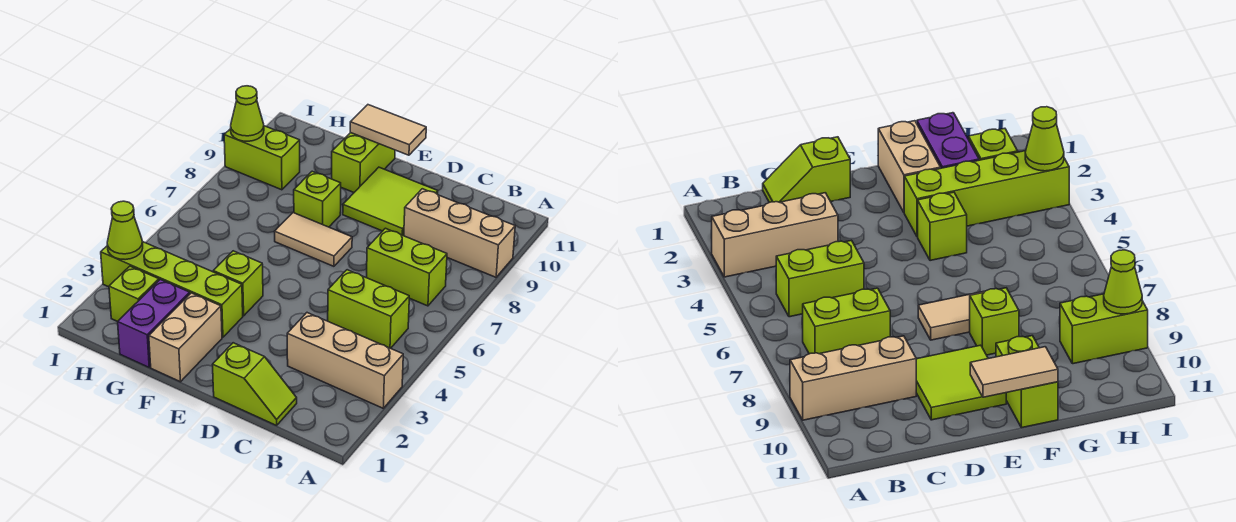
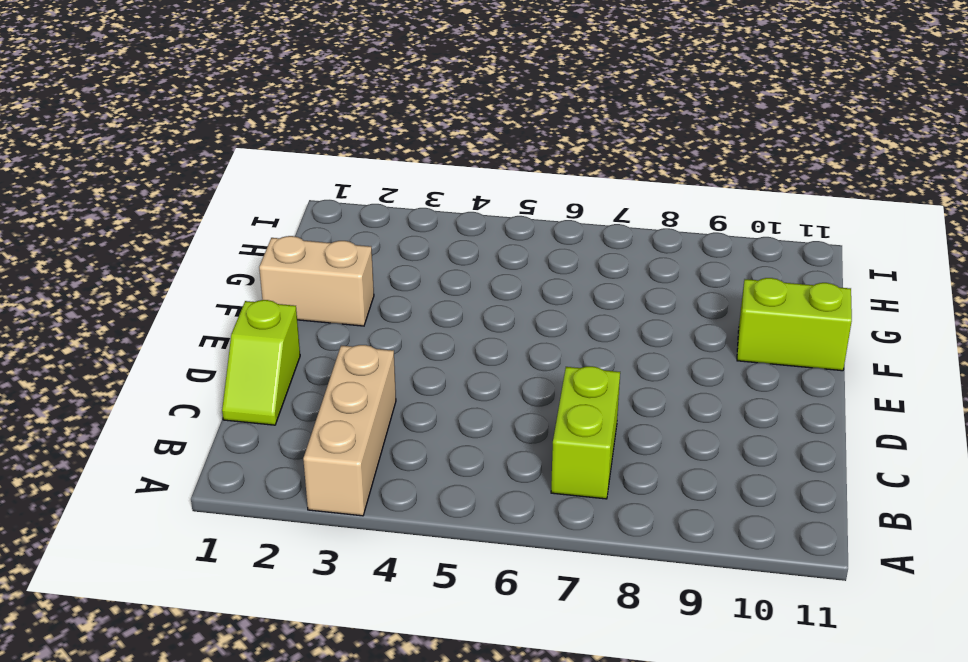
none -> tan brick A9:C9 level 1
none -> lime brick B5:C5 level 1
none -> lime tile D9:E10 level 1

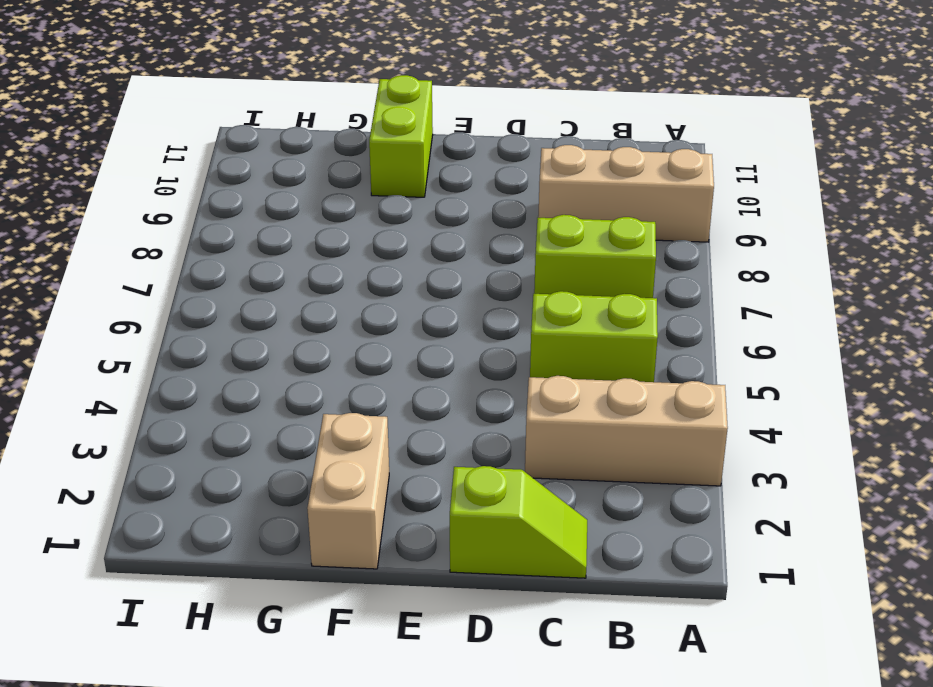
none -> lime tile D9:E10 level 1
none -> tan tile E7:F7 level 1
none -> lime brick F3:I3 level 1

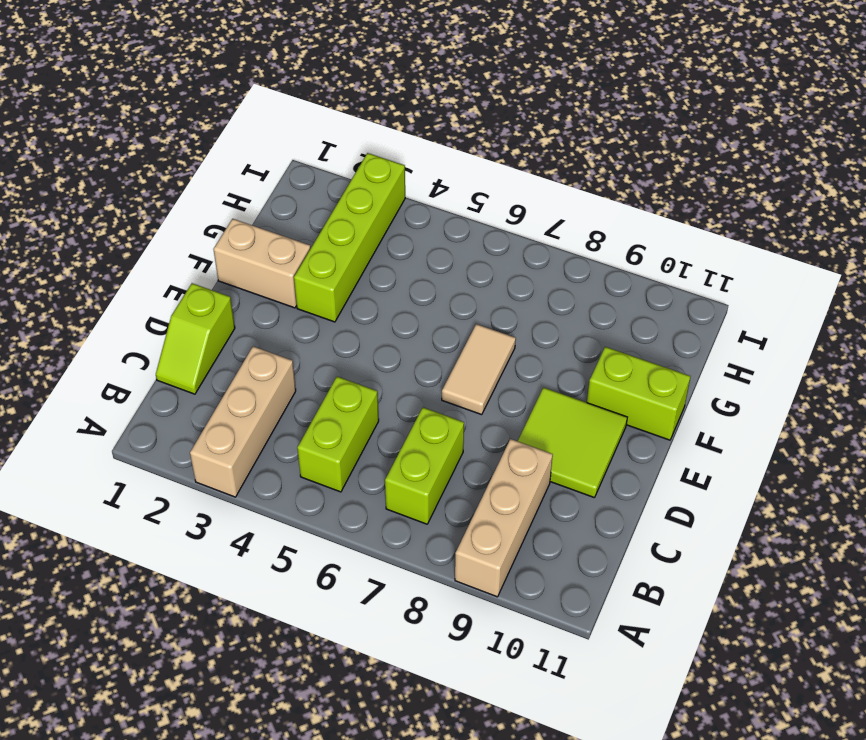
none -> lime brick F4 level 1
none -> lime brick F8 level 1
none -> purple brick G1:G2 level 1

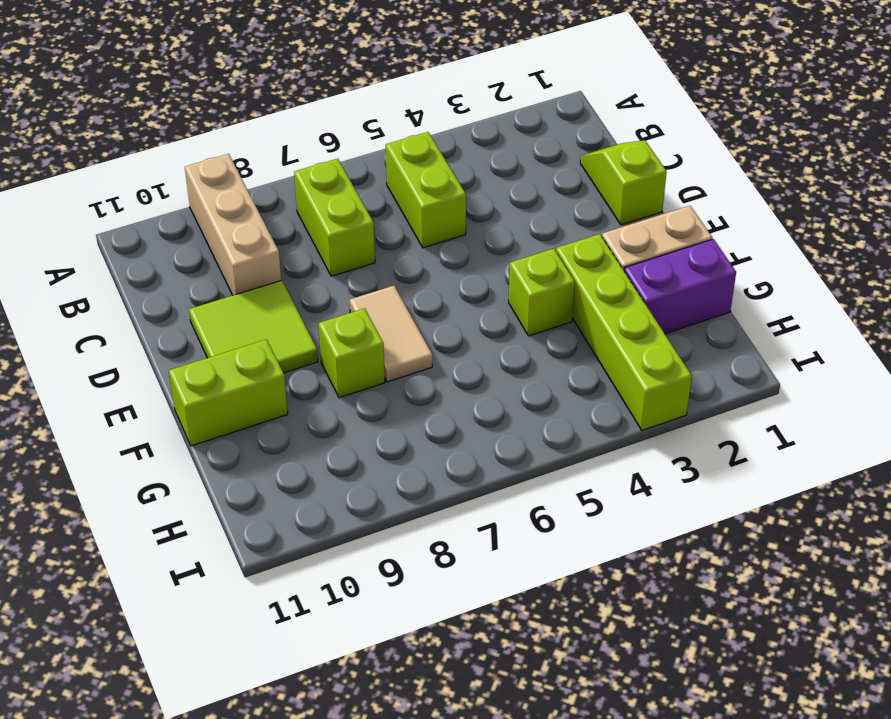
none -> tan brick A3:C3 level 1
none -> lime brick H2 level 1
none -> lime brick H9:I9 level 1

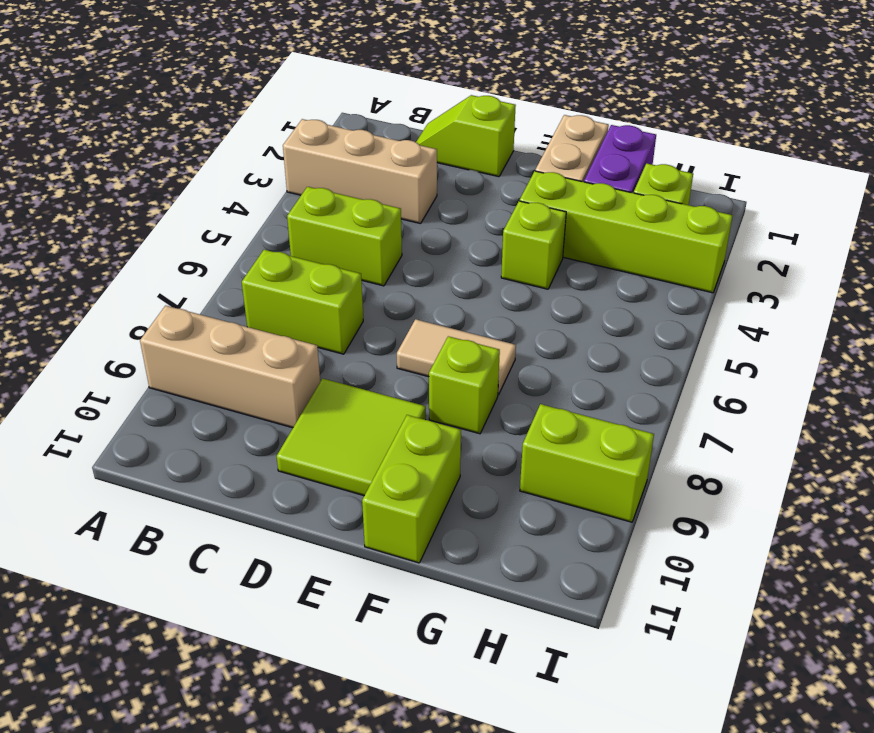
none -> tan tile E11:F11 level 2
none -> lime cone I3 level 2
none -> lime cone I9 level 2

